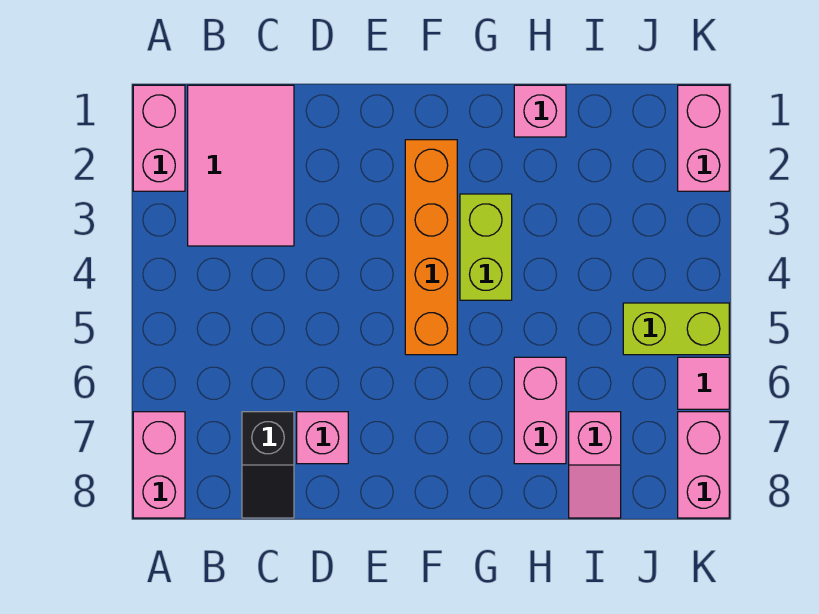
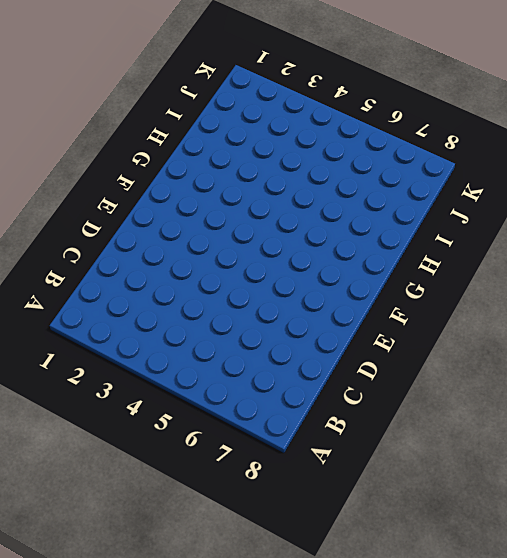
none -> pink brick A1:A2 level 1
none -> pink brick A7:A8 level 1
none -> pink tile B1:C3 level 1

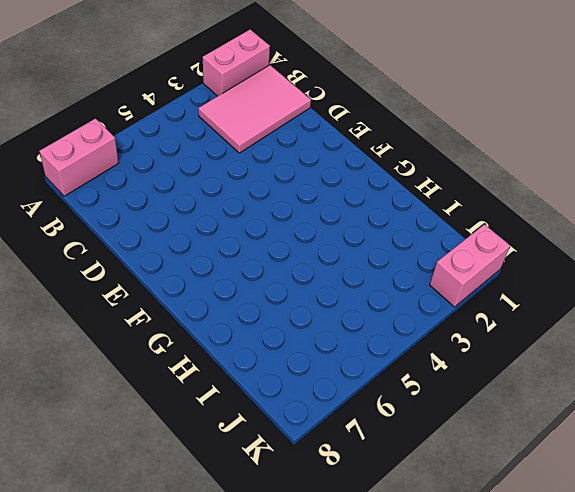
none -> black slope C7:C8 level 1 top 7
none -> pink brick D7 level 1
none -> orange brick F2:F5 level 1

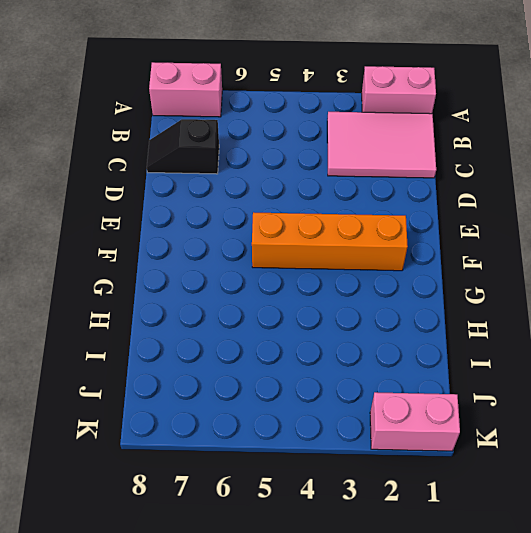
none -> pink brick D7 level 1
none -> lime brick G3:G4 level 1
none -> pink brick H1 level 1

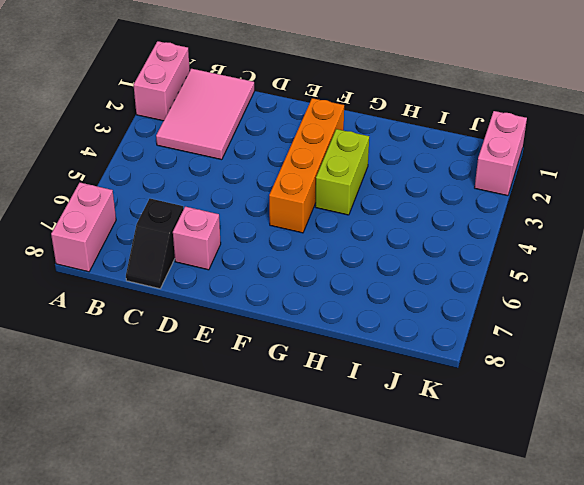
none -> pink brick H1 level 1
none -> pink brick H6:H7 level 1
none -> pink slope I7:I8 level 1 top 7

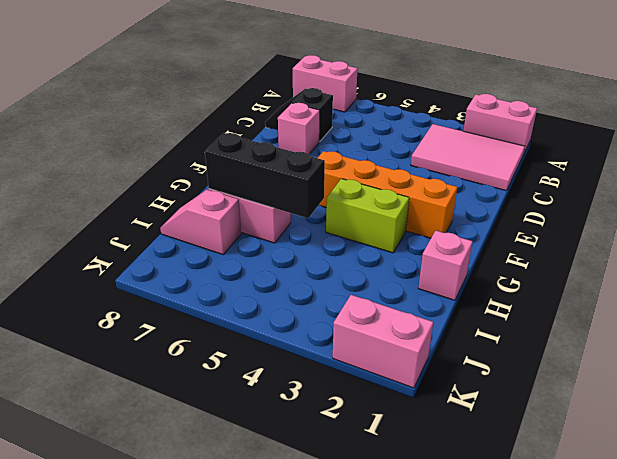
black brick H5:H7 level 2 -> none
none -> lime brick J5:K5 level 1
none -> pink tile K6 level 1
none -> pink brick K7:K8 level 1

